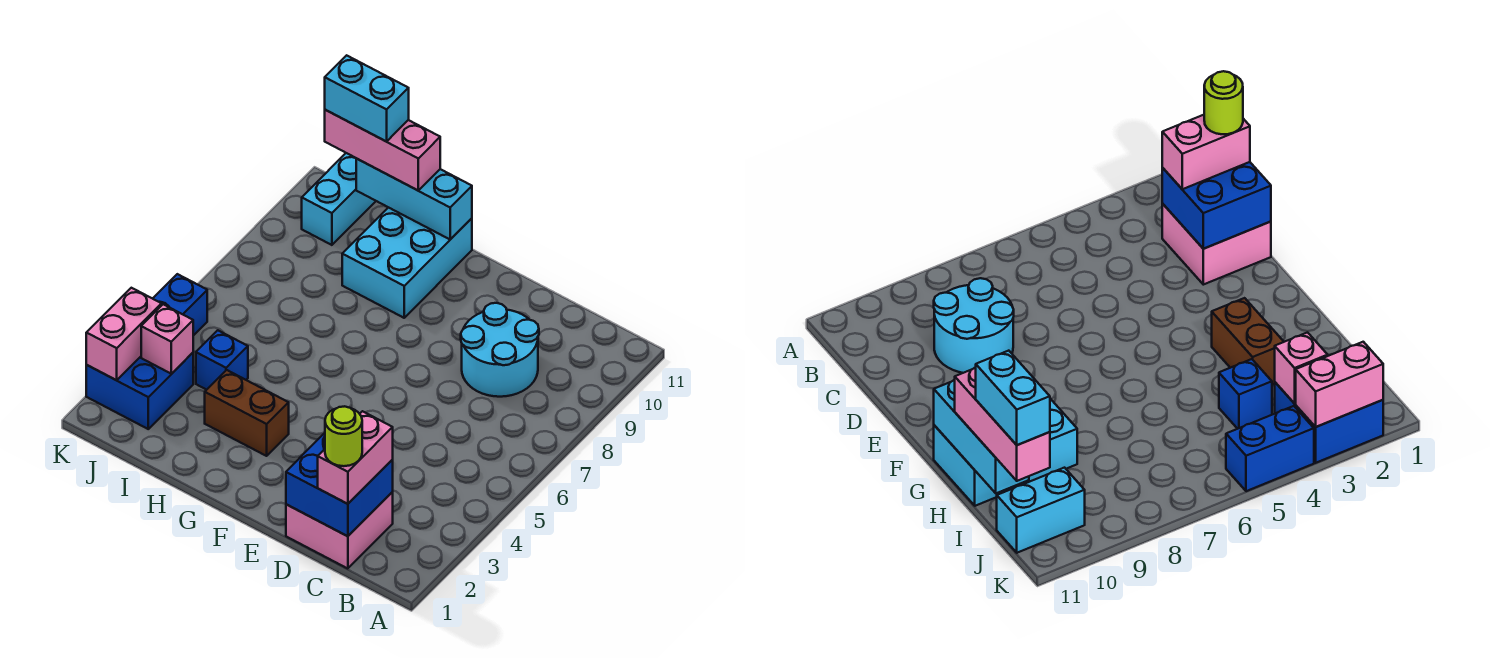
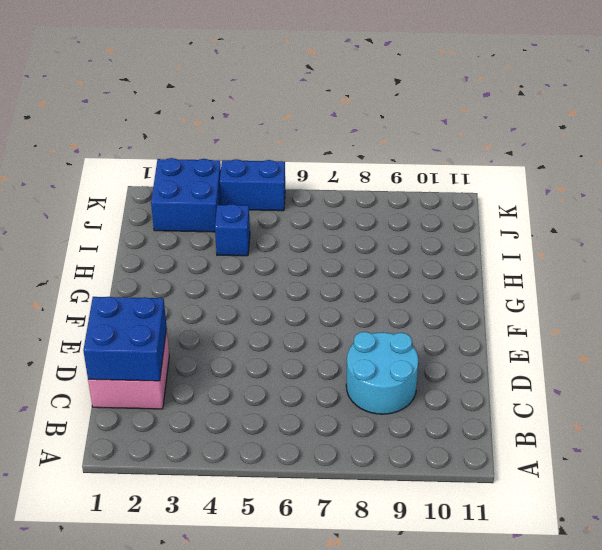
none -> brown brick G3:H3 level 1
none -> cyan brick G9:H11 level 1
none -> cyan brick J10:J11 level 1

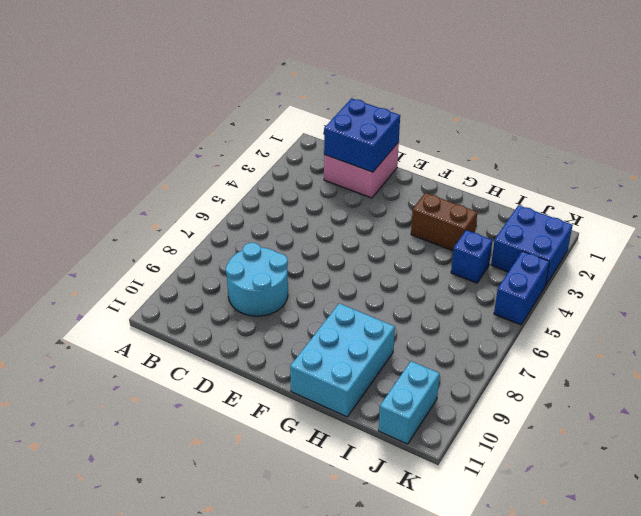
none -> cyan brick G11:I11 level 2
none -> pink brick J3 level 2
none -> pink brick K2:K3 level 2

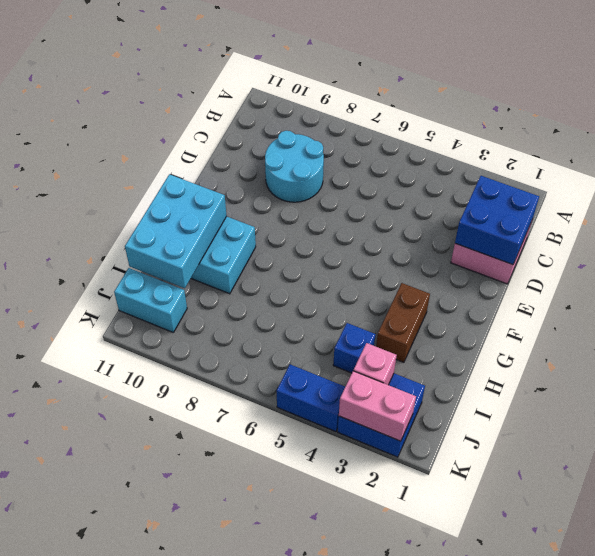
cyan brick G10:I11 level 2 -> cyan brick G11:I11 level 2
none -> pink brick C1:C2 level 3
none -> pink brick H11:J11 level 3
none -> lime round brick C1 level 4

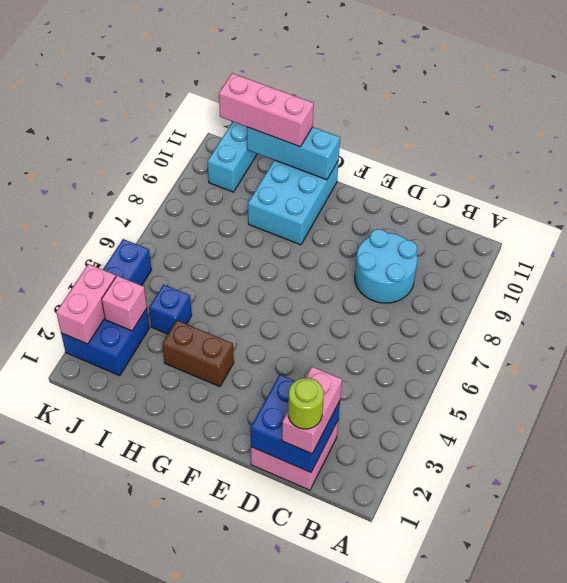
none -> cyan brick I11:J11 level 4

